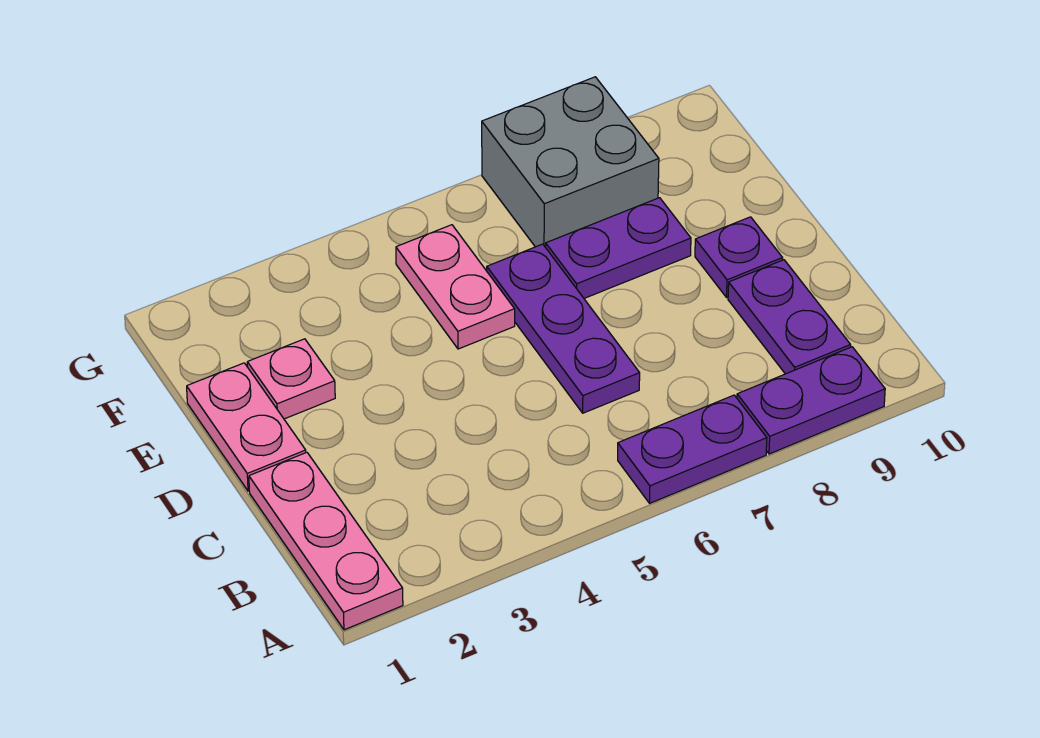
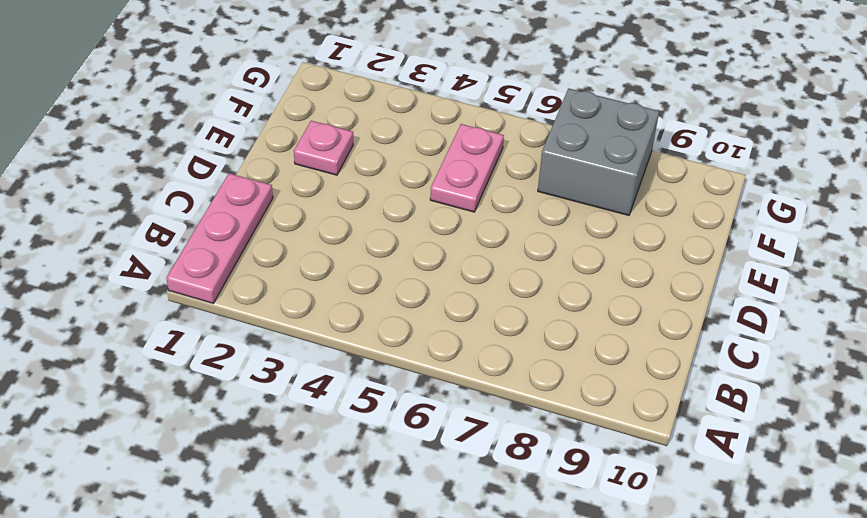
none -> purple plate A6:A7 level 1
none -> purple plate A8:A9 level 1

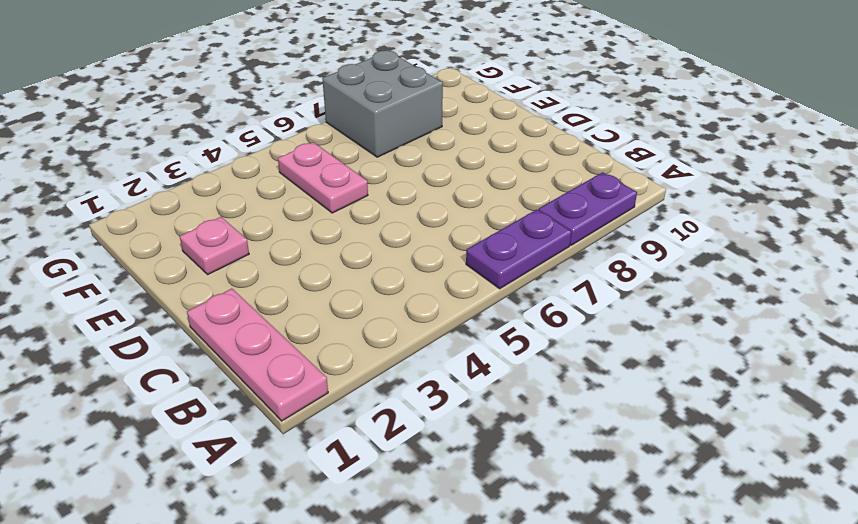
none -> purple plate B9:C9 level 1
none -> purple plate C6:E6 level 1

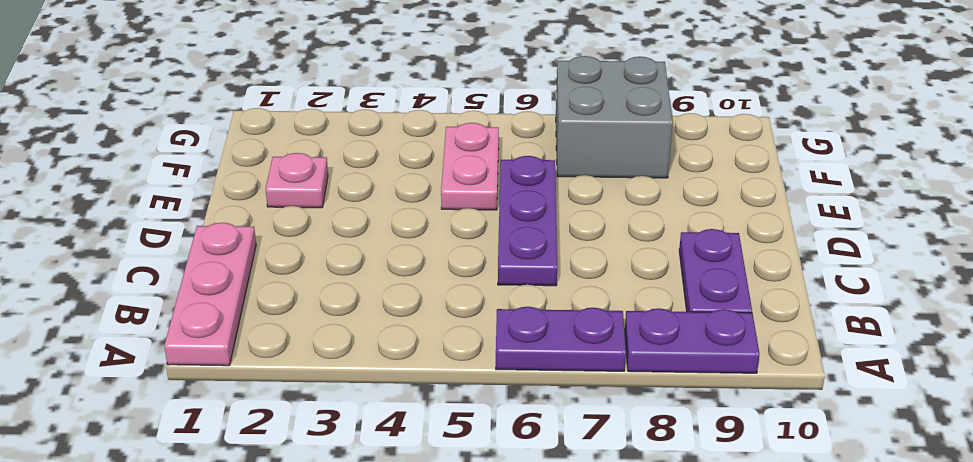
none -> pink plate D1:E1 level 1
none -> purple plate D9 level 1

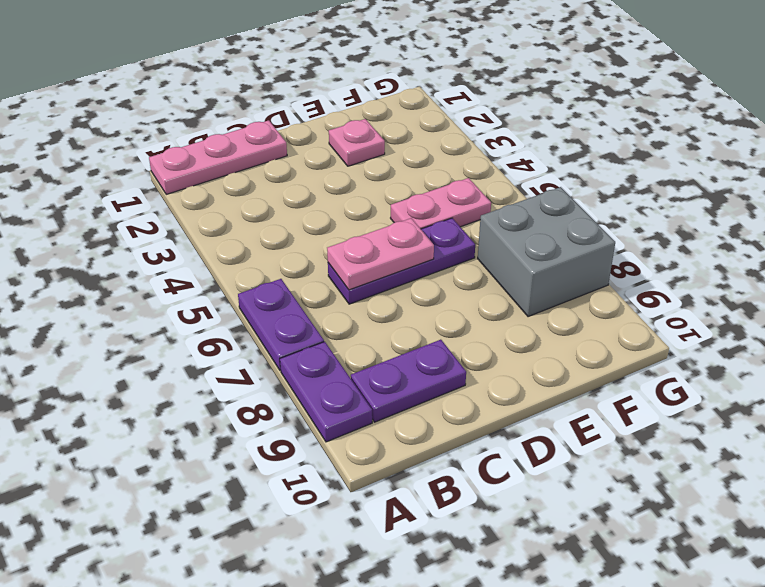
pink plate C6:D6 level 2 -> pink plate D1:E1 level 1
none -> purple plate D9 level 1
none -> purple plate E7:E8 level 1

